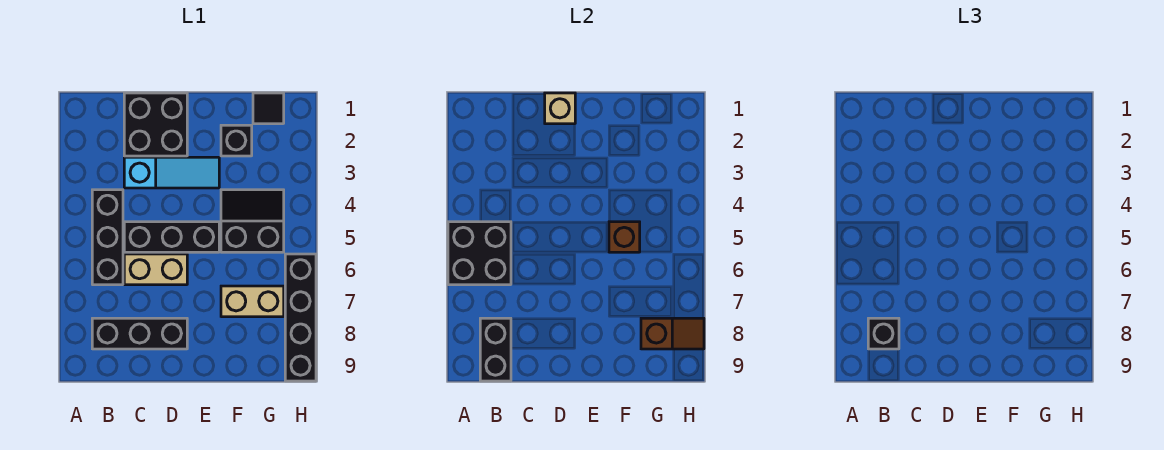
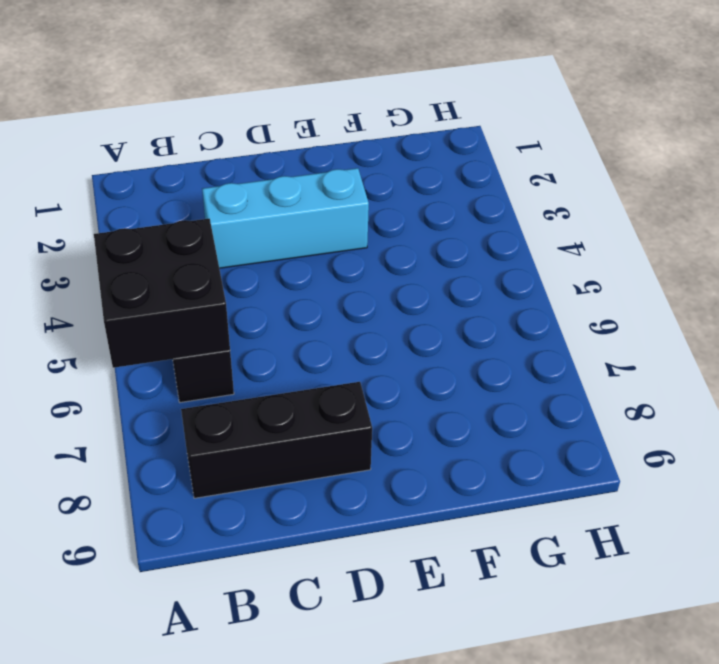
cyan brick C3:E3 level 1 -> cyan slope C3:E3 level 1 top C
none -> black brick C1:D2 level 1
none -> black brick C5:E5 level 1
none -> tan brick C6:D6 level 1

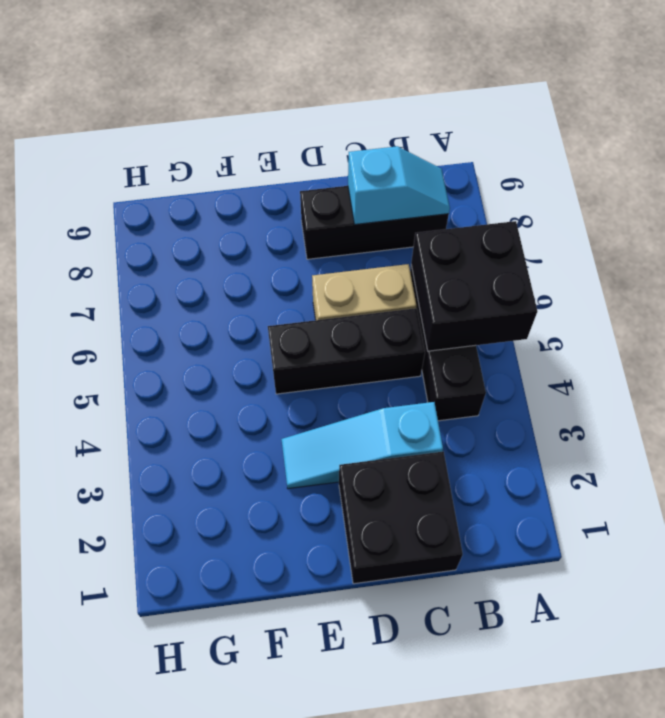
cyan slope B8:C8 level 2 top C -> black brick B8:B9 level 2
none -> black brick F2 level 1
none -> black slope F4:G5 level 1 top 5
none -> tan brick F7:G7 level 1

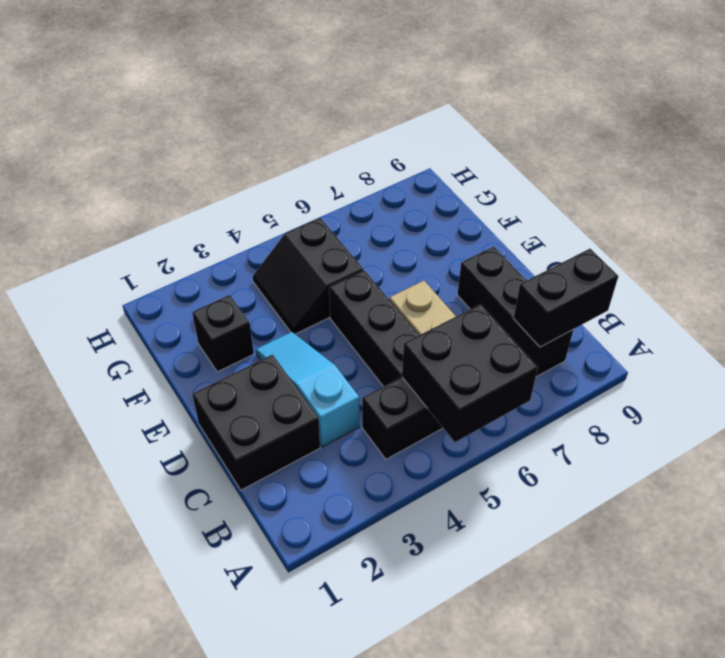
none -> tan brick F7:G7 level 1
none -> black tile G1 level 1
none -> black brick H6:H9 level 1

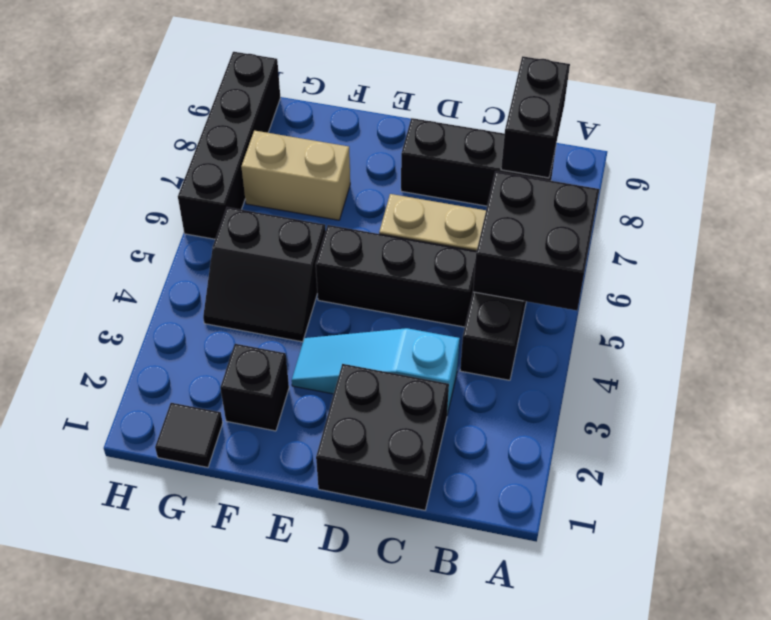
none -> tan brick D1 level 2
none -> brown brick F5 level 2
none -> brown slope G8:H8 level 2 top G

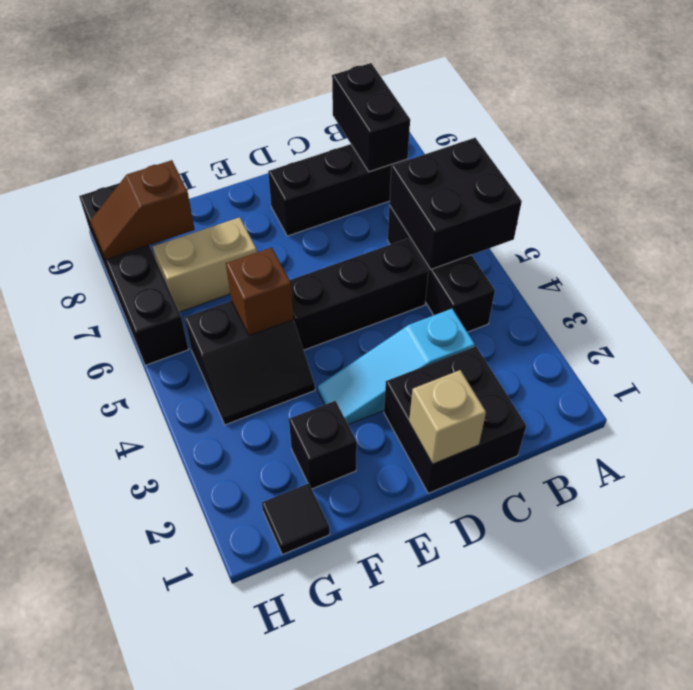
none -> tan brick C6:D6 level 1
none -> black brick B8 level 3

